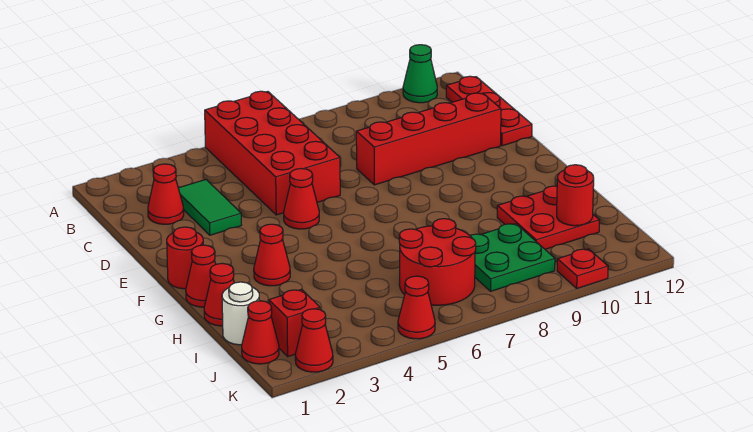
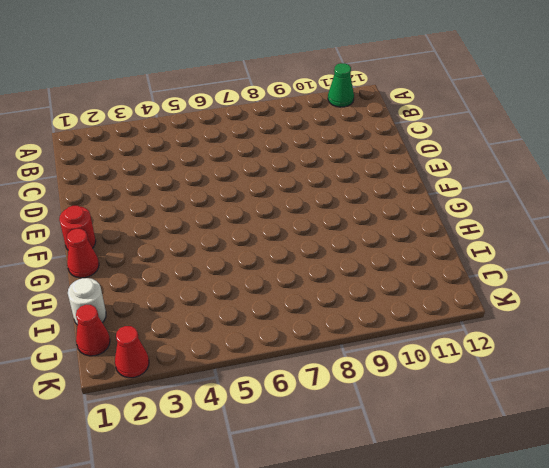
none -> red brick A5:D6 level 1
none -> red plate B12:D12 level 1
none -> red cone C2 level 1

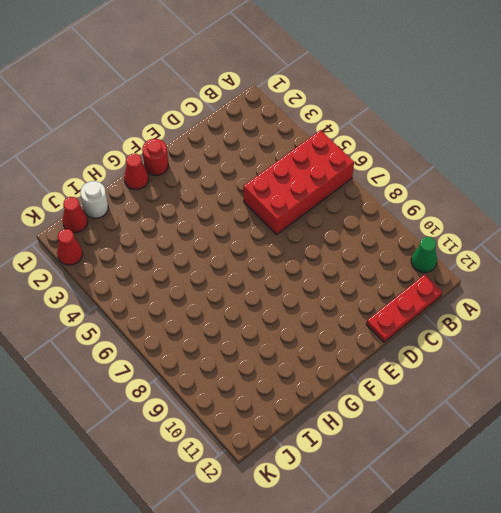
none -> red cone C2 level 1
none -> green tile C3:D3 level 1
none -> red brick D8:D11 level 1

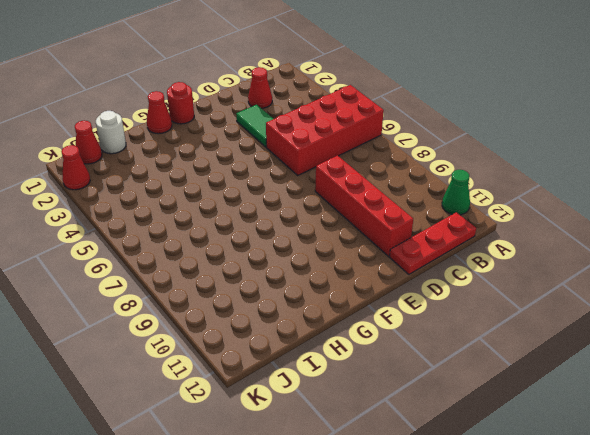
green tile D3:D4 level 1 -> green tile C3:D3 level 1
none -> red cone E5 level 1
none -> red cone G3 level 1
none -> red cone H1 level 1

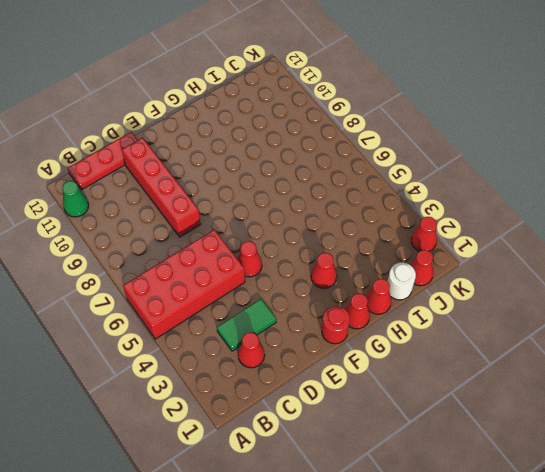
none -> red plate H10:I11 level 1
none -> red round brick I6:J7 level 1
none -> green plate I8:J9 level 1

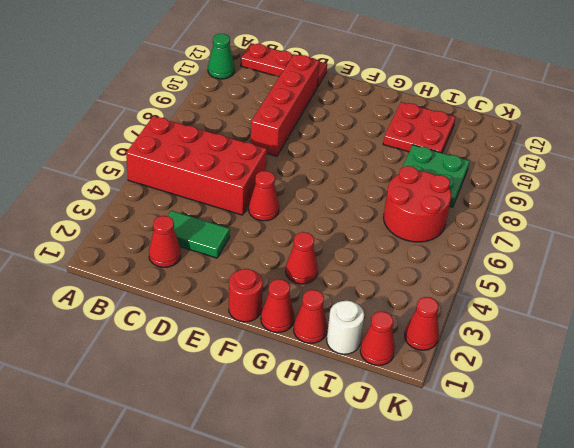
none -> red brick J2 level 1
none -> red cone K5 level 1
none -> red plate K10 level 1

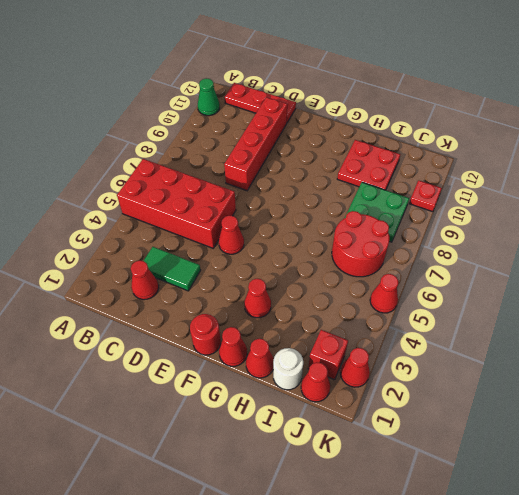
none -> red round brick I11 level 2

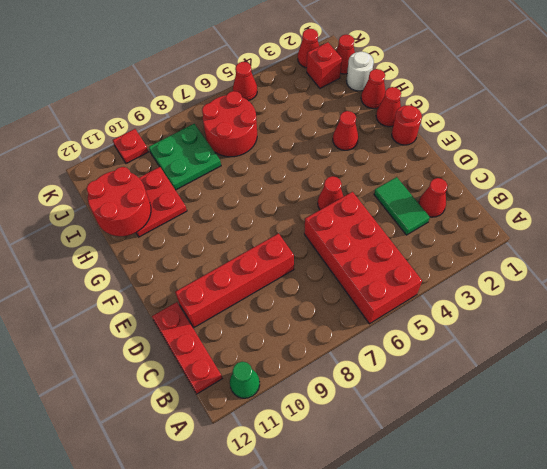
red round brick H11:I12 level 2 -> red round brick I11 level 2

